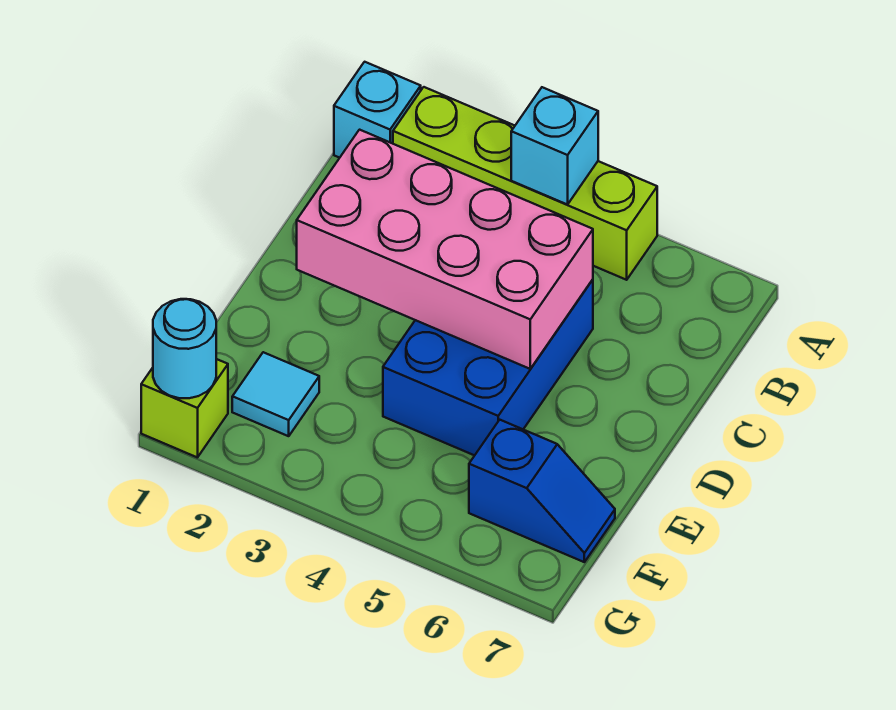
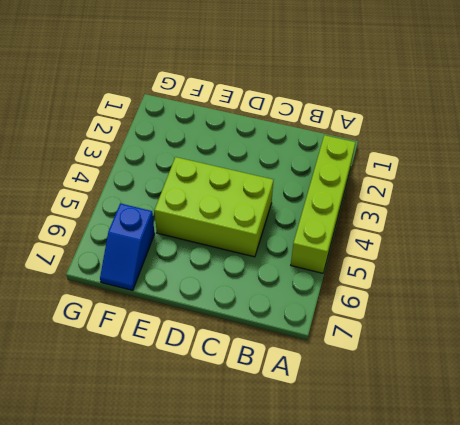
lime brick C4:E5 level 1 -> blue brick C4:E5 level 1
none -> cyan brick A1 level 1
none -> cyan tile F2 level 1

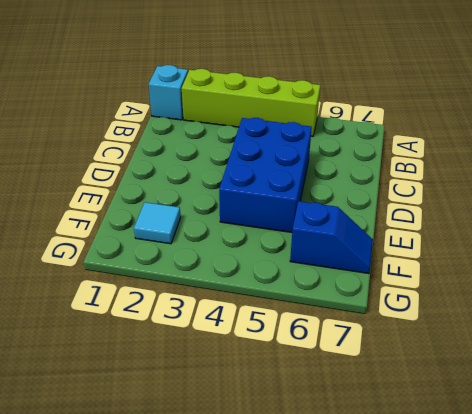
none -> lime brick G1 level 1
none -> cyan brick A4 level 2

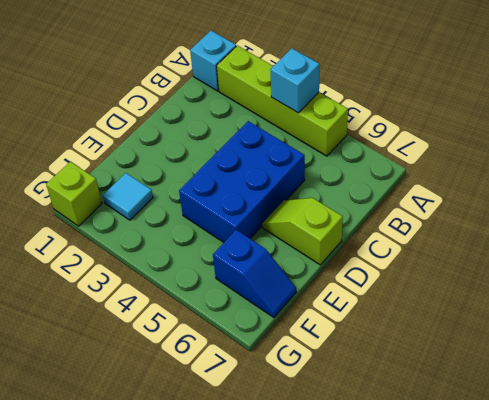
lime slope D6:D7 level 1 top 7 -> none
none -> pink brick C2:D5 level 2
none -> cyan round brick G1 level 2

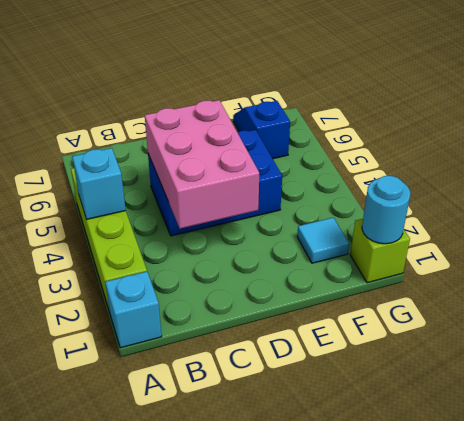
pink brick C3:D5 level 2 -> pink brick C2:D5 level 2

